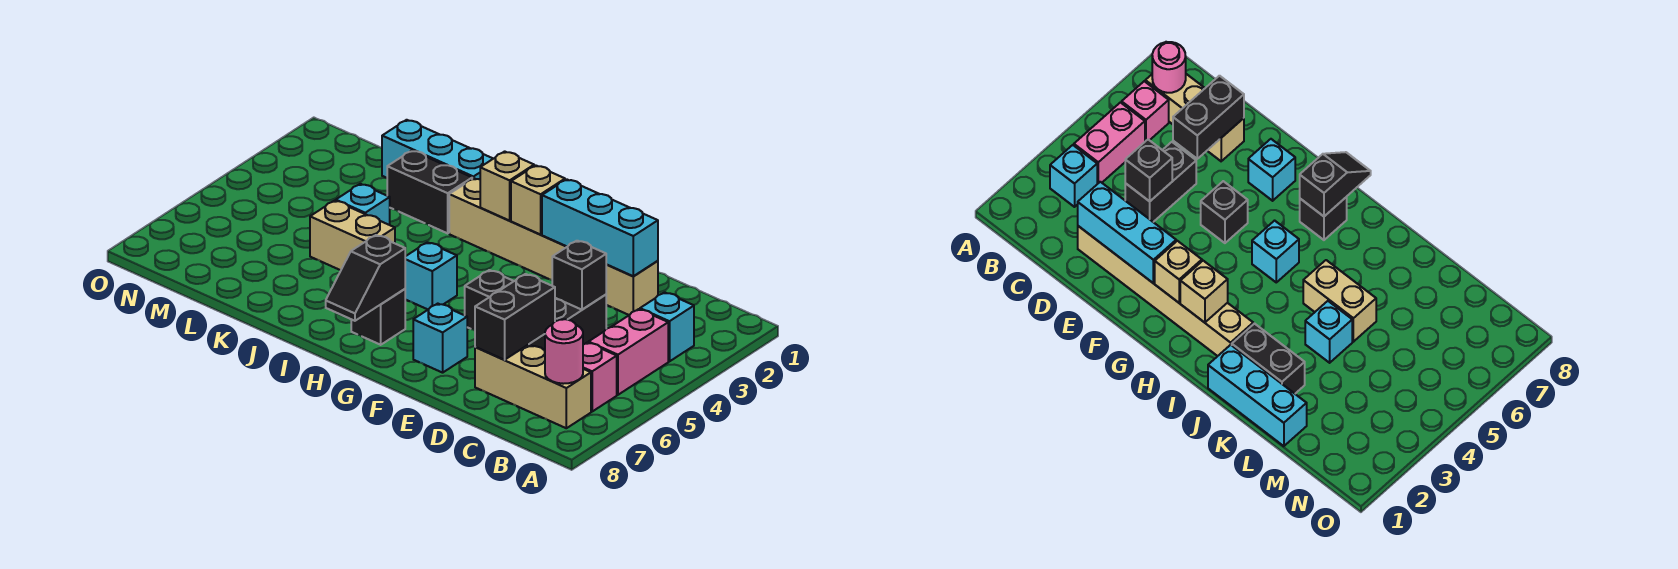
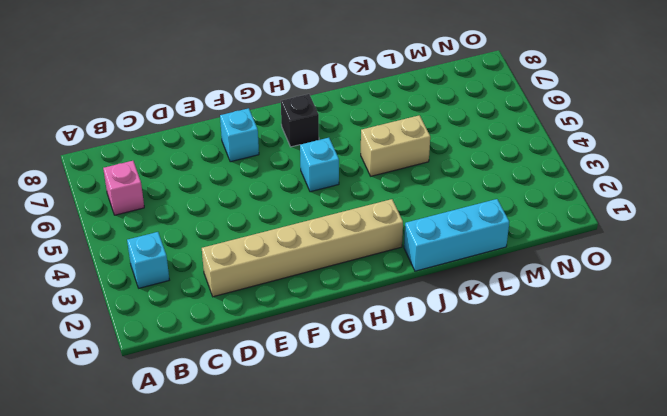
none -> pink brick B4:B5 level 1
none -> tan brick B7:D7 level 1
none -> black brick D4:D5 level 1

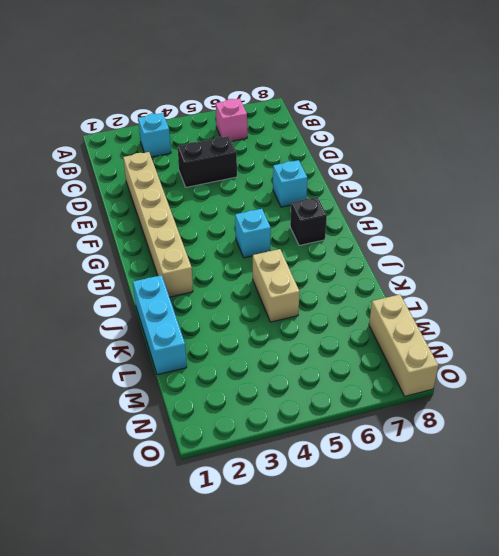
tan brick M8:O8 level 1 -> tan brick B7:D7 level 1
none -> pink brick B4:B5 level 1
none -> black brick F5 level 1
none -> black brick J2:K2 level 1

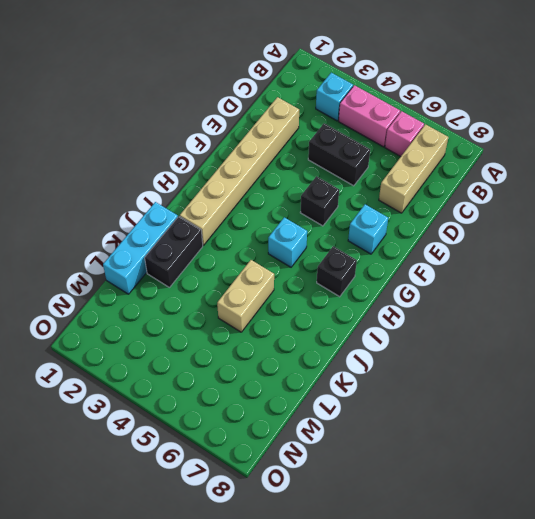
none -> cyan brick K4 level 1
none -> pink round brick B7 level 2
none -> cyan brick D2:F2 level 2

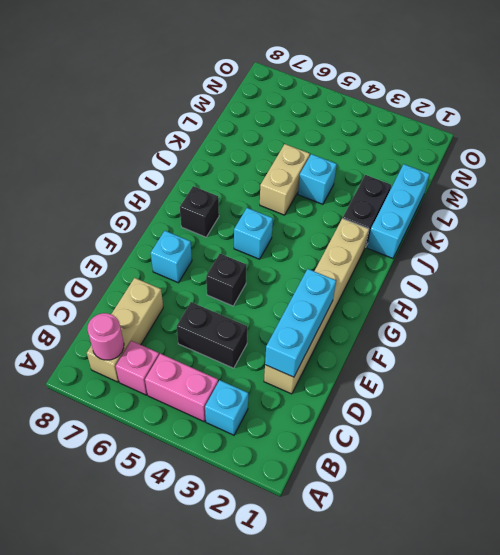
none -> black brick D4 level 2
none -> black brick D6:D7 level 2
none -> tan brick G2 level 2

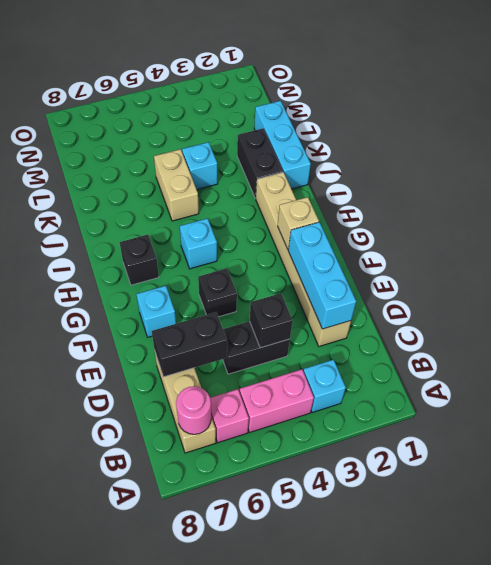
none -> tan brick H2 level 2
none -> black slope H7:H8 level 2 top 7

